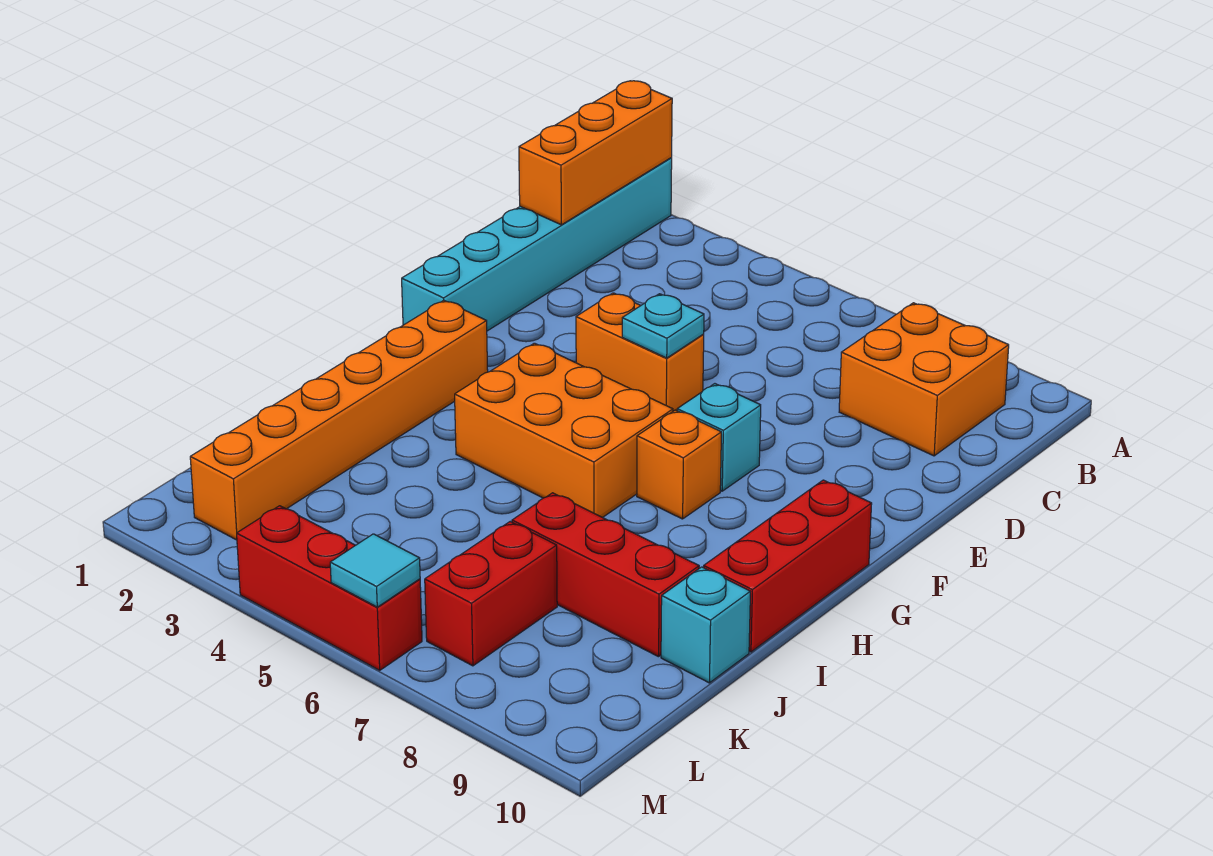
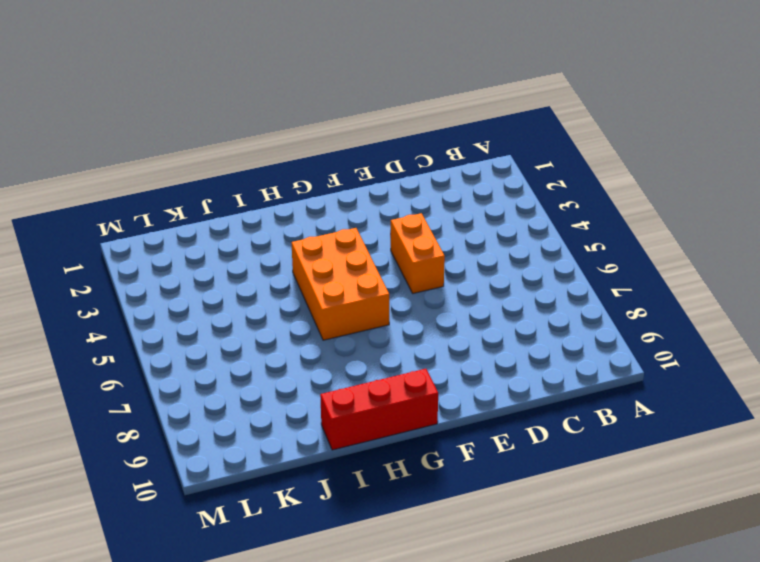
none -> cyan brick A1:F1 level 1
none -> orange brick B8:C9 level 1
none -> cyan brick F7 level 1

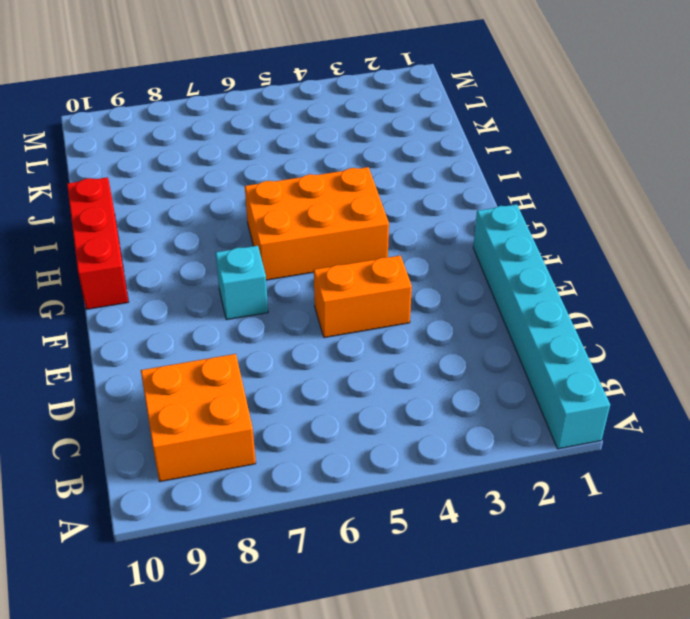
none -> orange brick G2:L2 level 1
none -> orange brick G7 level 1
none -> red brick J7:J9 level 1

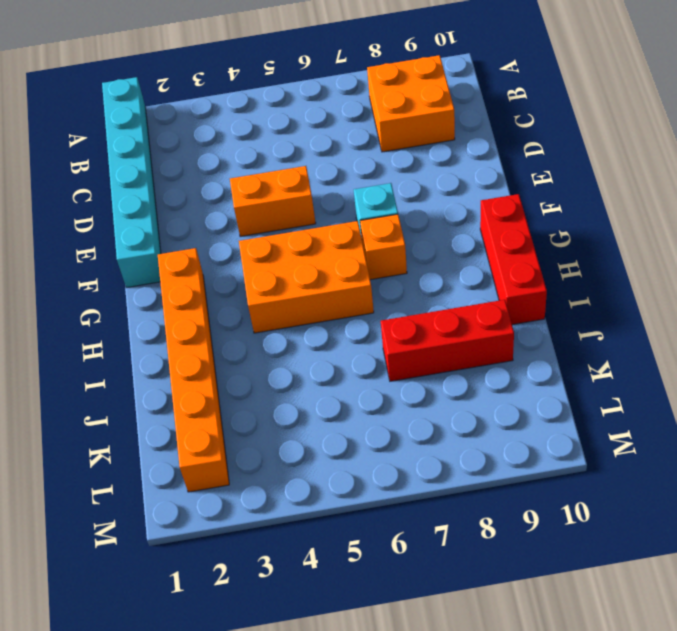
none -> cyan brick J10 level 1
none -> red brick K7:L7 level 1
none -> red brick M4:M6 level 1

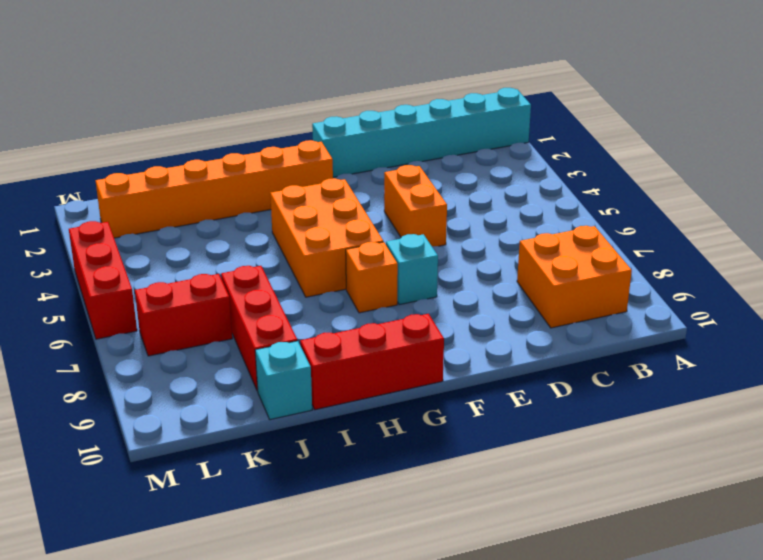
none -> orange brick A1:C1 level 2
none -> cyan plate E5 level 2
none -> cyan tile M6 level 2

